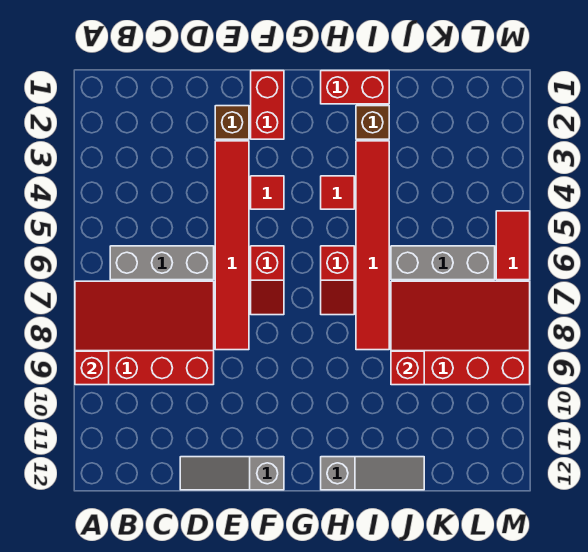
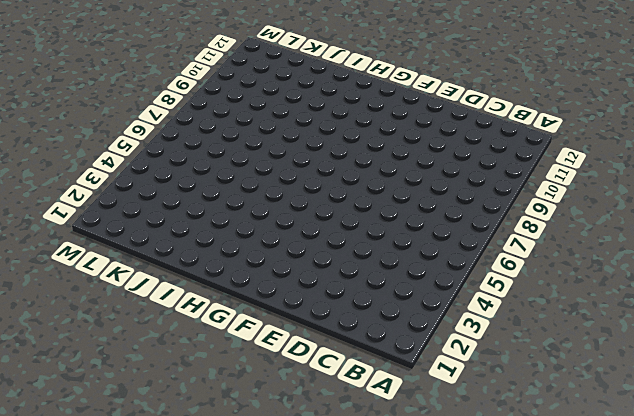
none -> red slope A7:D9 level 1 top 9
none -> grey brick B6:D6 level 1
none -> grey slope D12:F12 level 1 top F

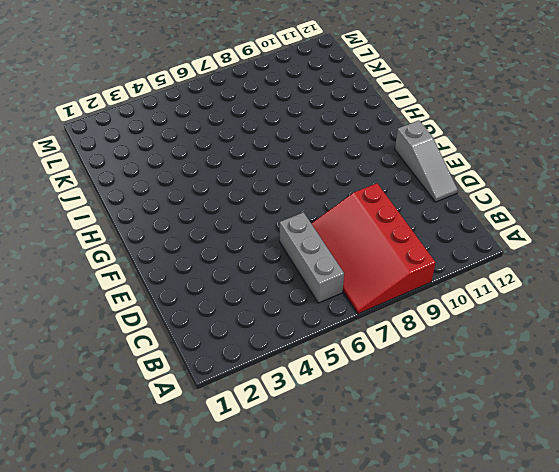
none -> brown brick E2 level 1
none -> red tile E3:E8 level 1
none -> red brick F1:F2 level 1

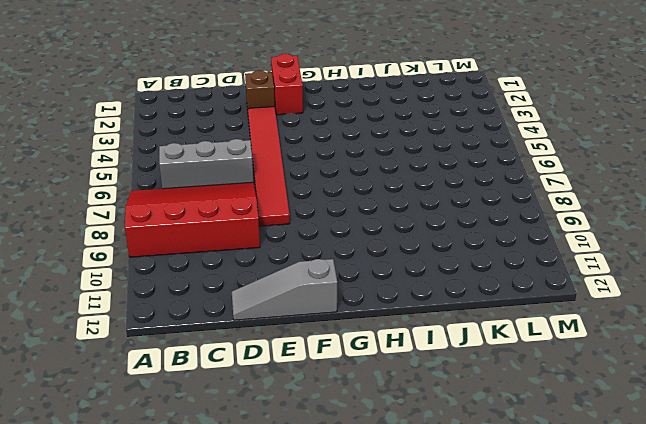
none -> red tile F4 level 1
none -> red slope F6:F7 level 1 top 6
none -> red brick H1:I1 level 1

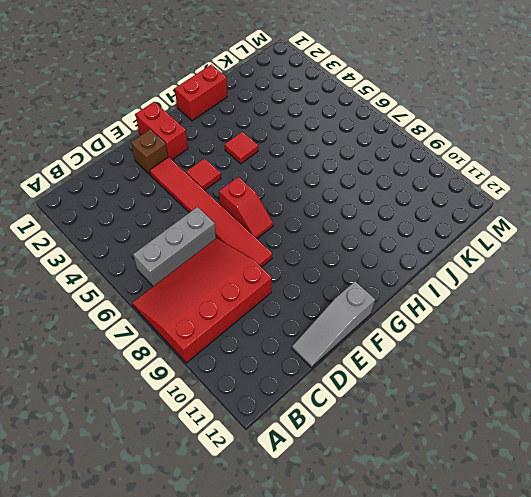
none -> red slope H6:H7 level 1 top 6
none -> grey slope H12:J12 level 1 top H
none -> brown brick I2 level 1

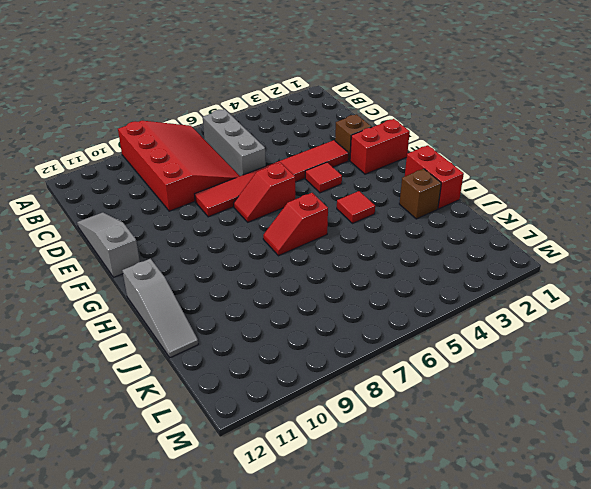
none -> red tile I3:I8 level 1
none -> grey brick J6:L6 level 1
none -> red slope J7:M9 level 1 top 9

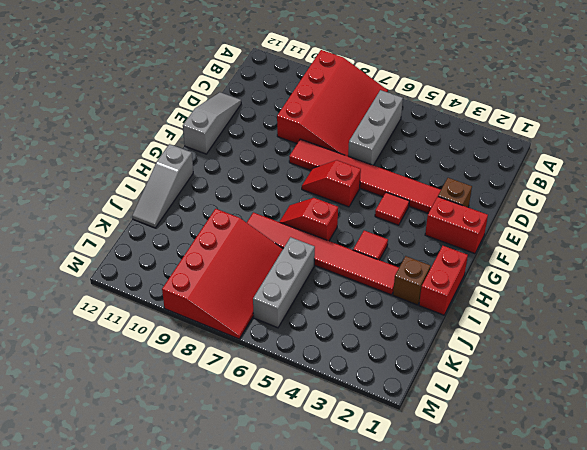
none -> red tile M5:M6 level 1
none -> red brick A9 level 2
none -> red brick J9 level 2

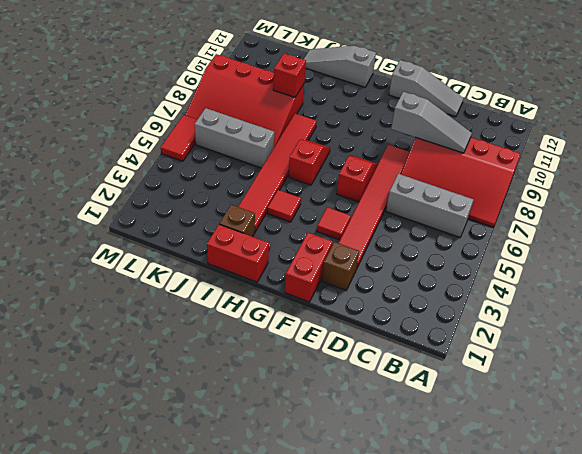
grey slope C9:E9 level 2 top E -> none
none -> red brick A9 level 2

